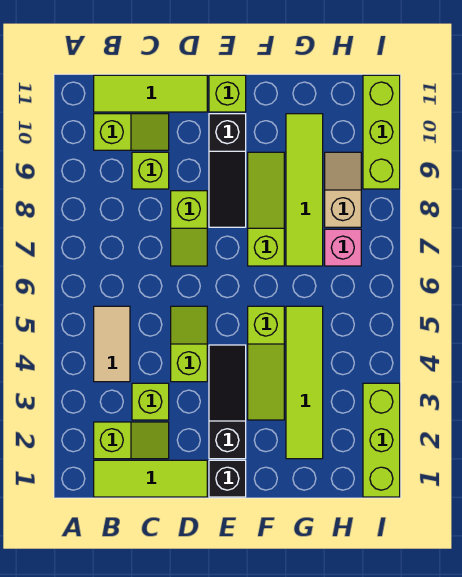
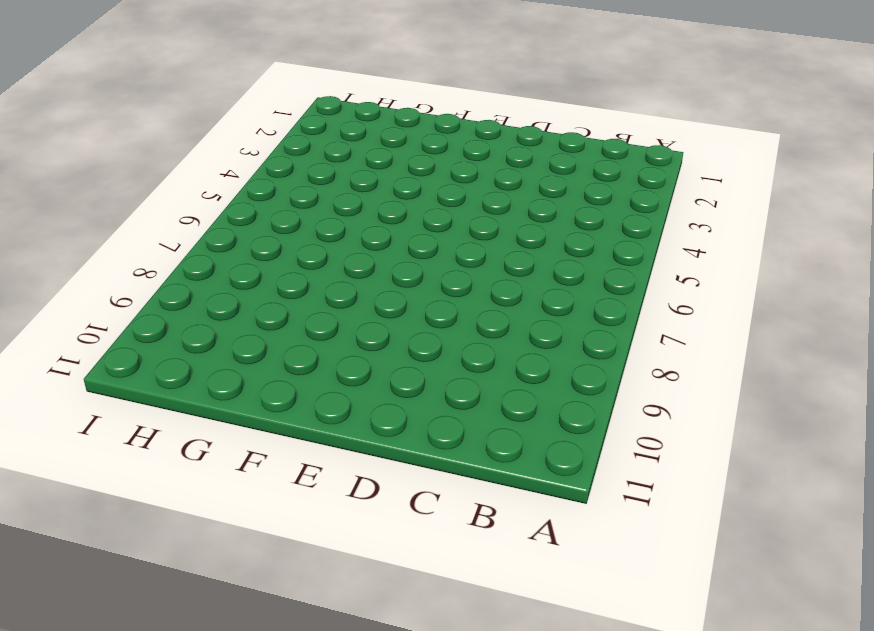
none -> lime tile B1:D1 level 1
none -> lime slope B2:C2 level 1 top B
none -> tan tile B4:B5 level 1

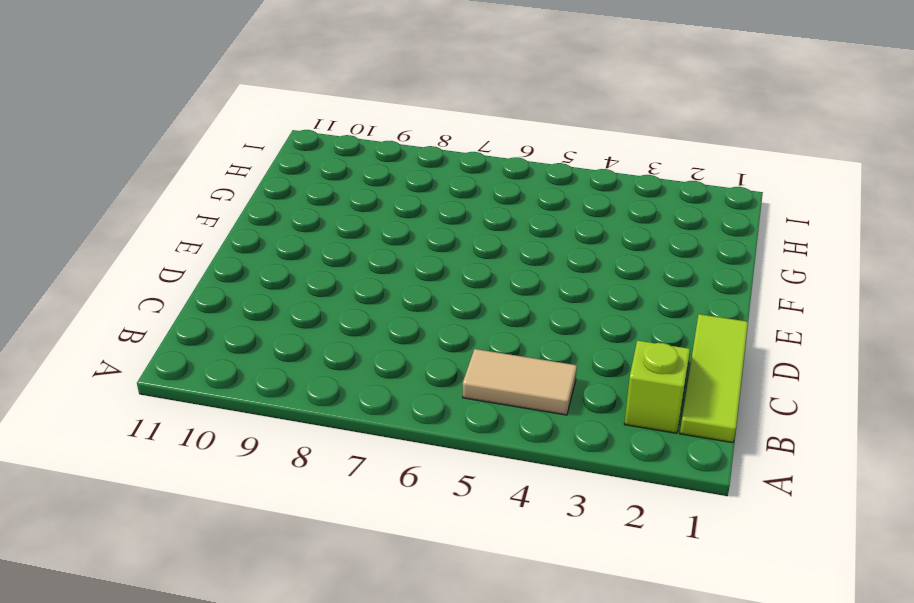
none -> lime slope B10:C10 level 1 top B
none -> lime tile B11:D11 level 1
none -> lime brick C3 level 1

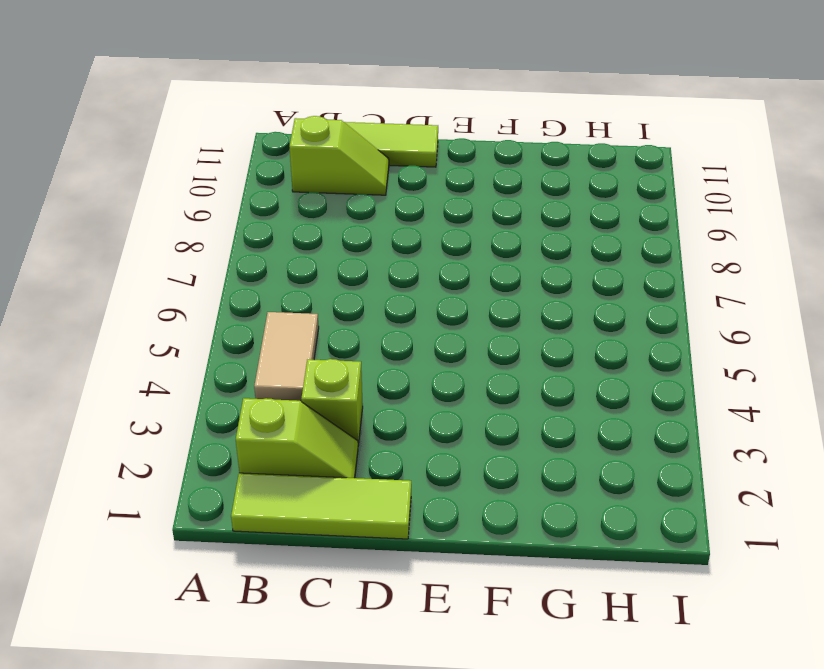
none -> lime brick C9 level 1
none -> lime slope D4:D5 level 1 top 4
none -> lime slope D7:D8 level 1 top 8

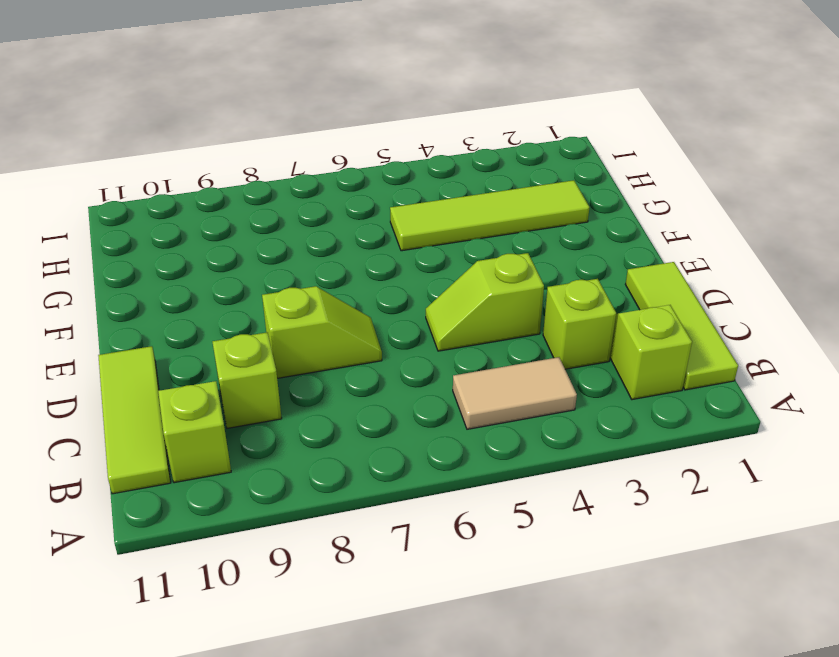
none -> black brick E1 level 1
none -> black slope E2:E4 level 1 top 2
none -> black slope E8:E10 level 1 top 10

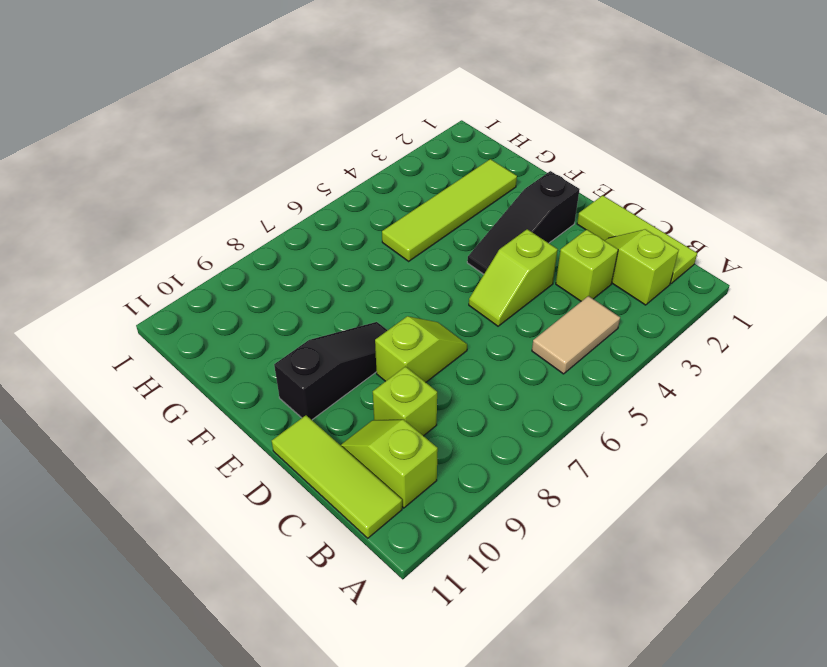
none -> black brick E1 level 1
none -> lime brick E11 level 1
none -> lime slope F3:F5 level 1 top 5

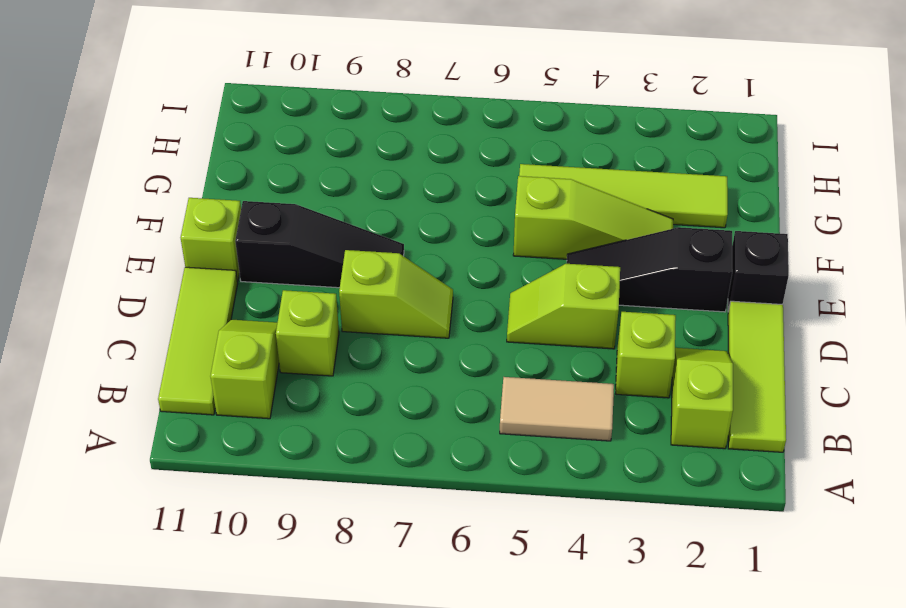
none -> lime slope F7:F9 level 1 top 7
none -> lime tile G7:G10 level 1
none -> pink brick H7 level 1

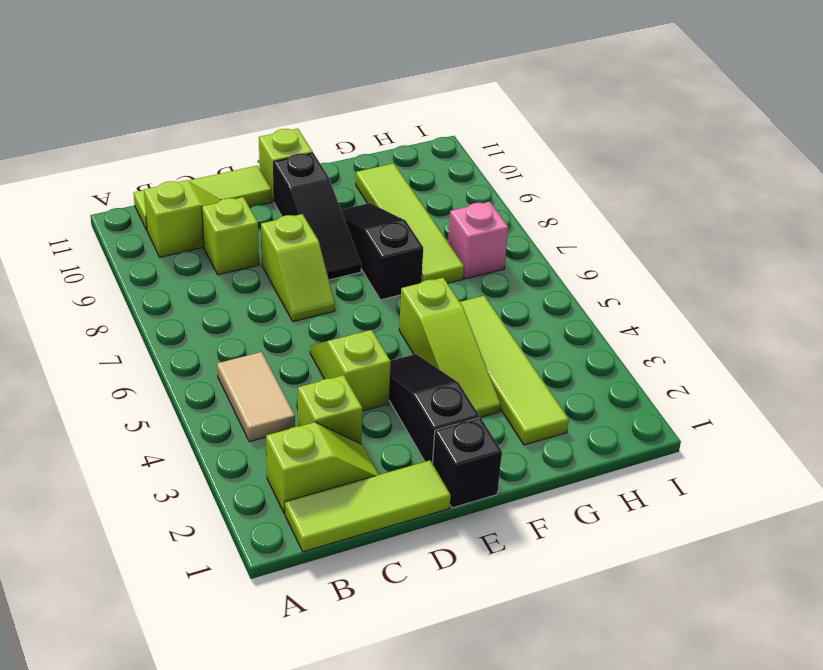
black slope F7:F9 level 1 top 7 -> lime slope F7:F9 level 1 top 7
none -> tan slope H8:H9 level 1 top 8
none -> lime brick I1:I3 level 1
none -> lime brick I9:I11 level 1

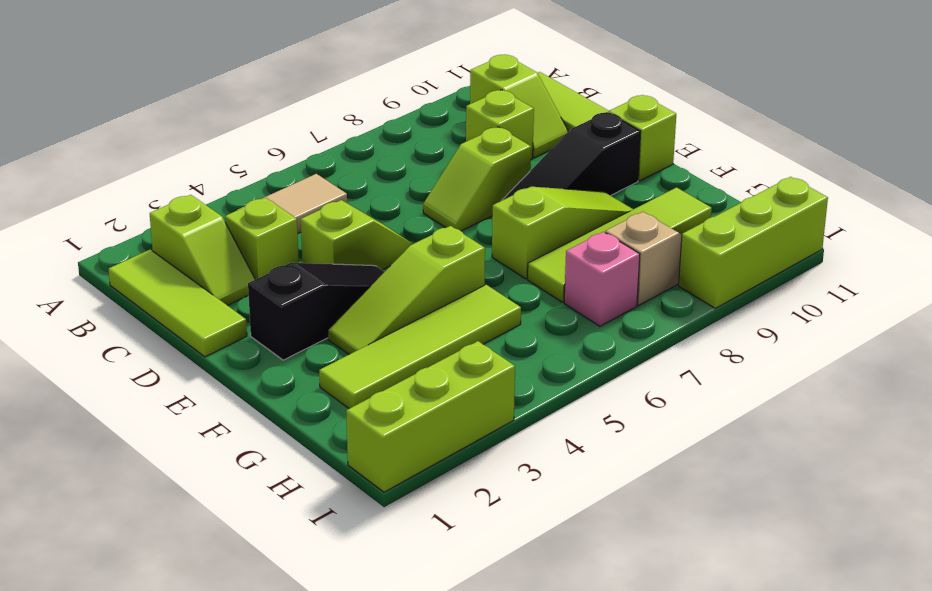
none -> black brick E1 level 1

